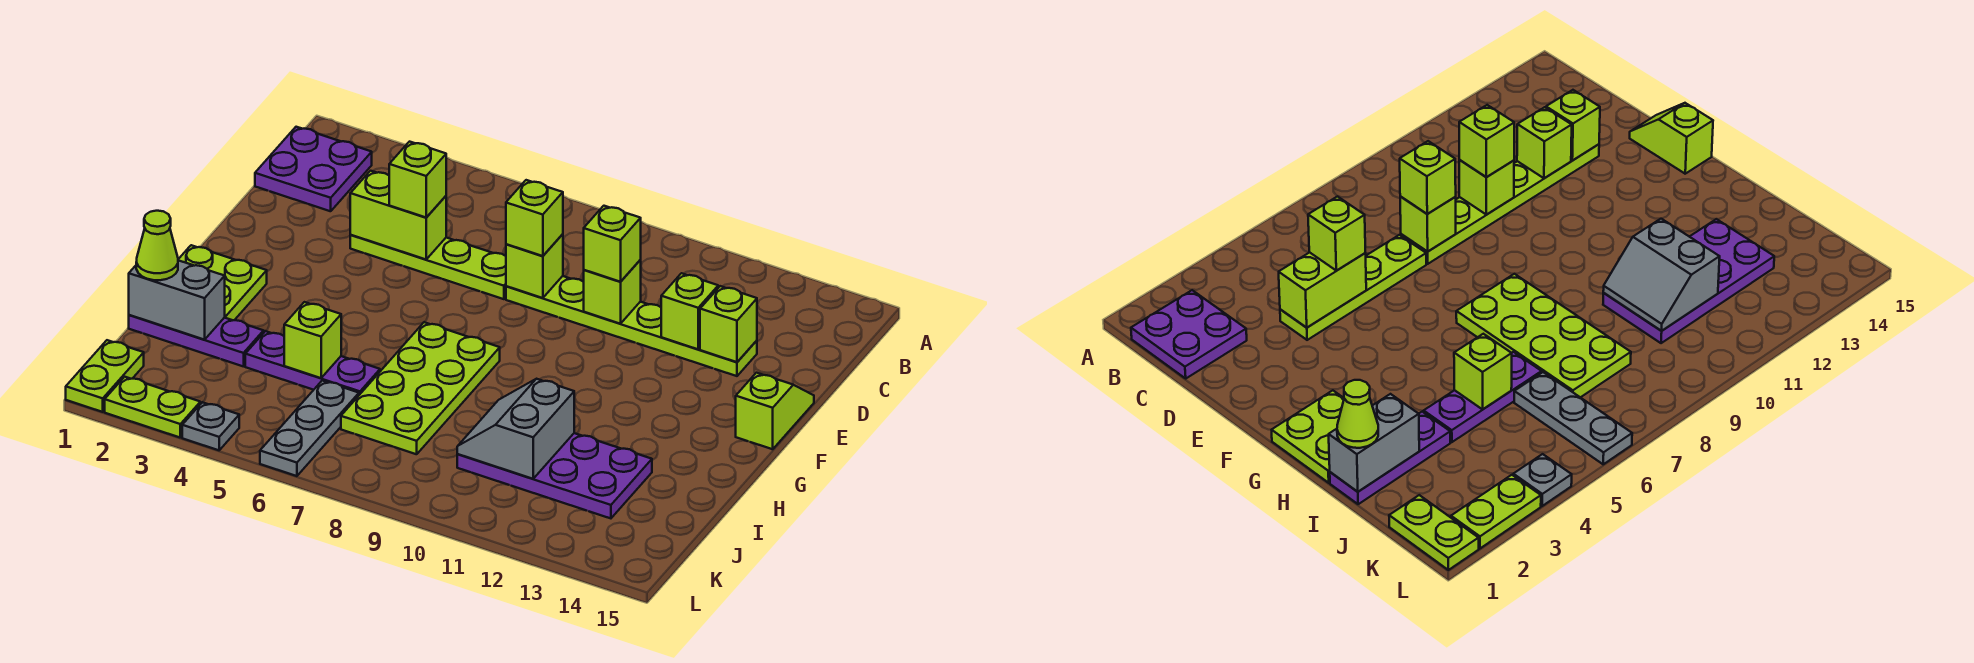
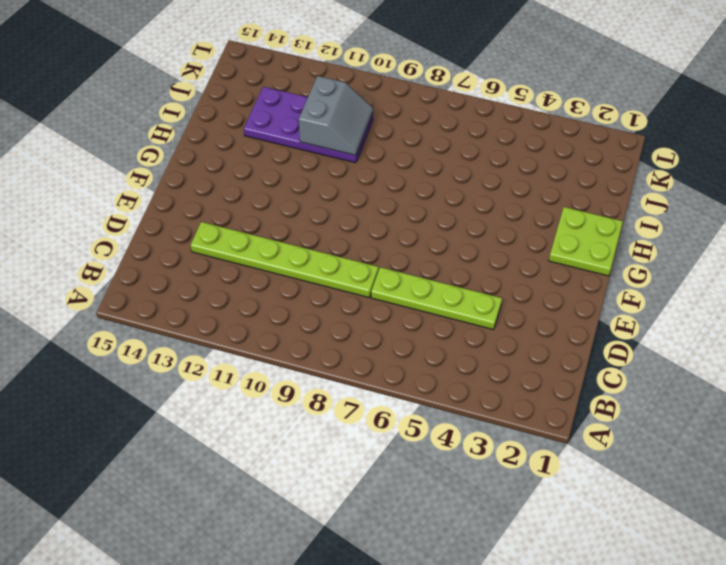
none -> purple plate B1:C2 level 1
none -> lime slope E15:F15 level 1 top F
none -> lime plate G7:J8 level 1

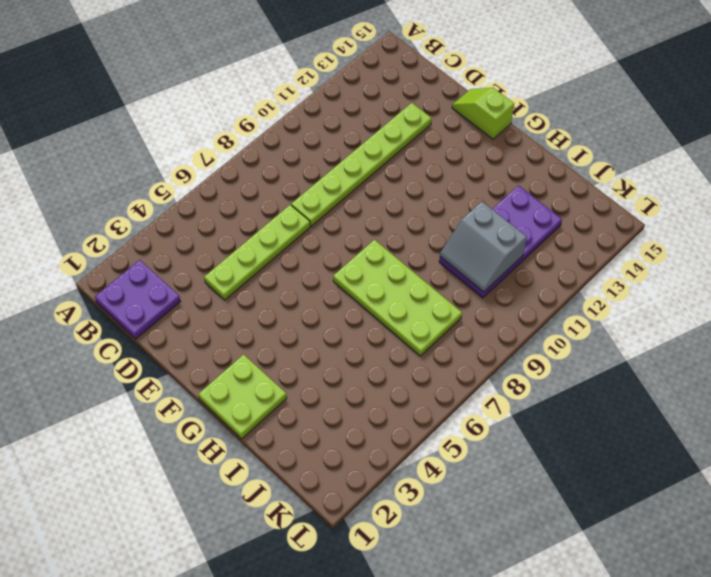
none -> purple plate I1:I3 level 1
none -> purple plate I4:I6 level 1
none -> grey plate J6:L6 level 1

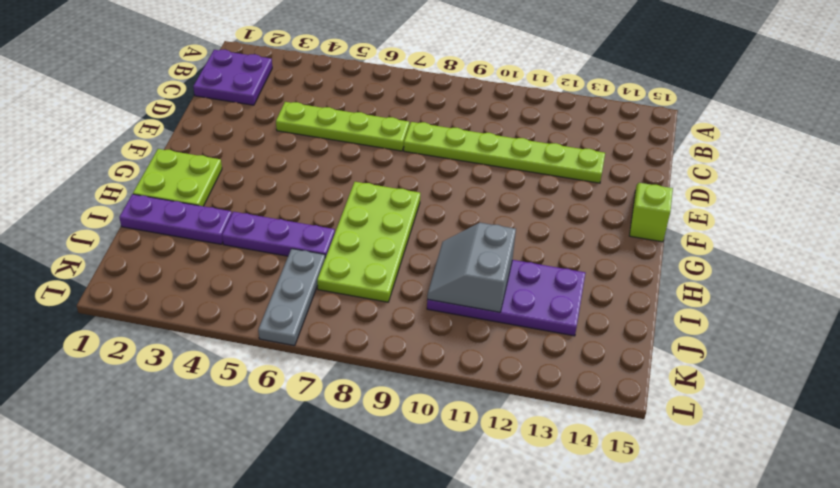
none -> lime plate K1:L1 level 1
none -> lime plate L2:L3 level 1
none -> grey plate L4 level 1

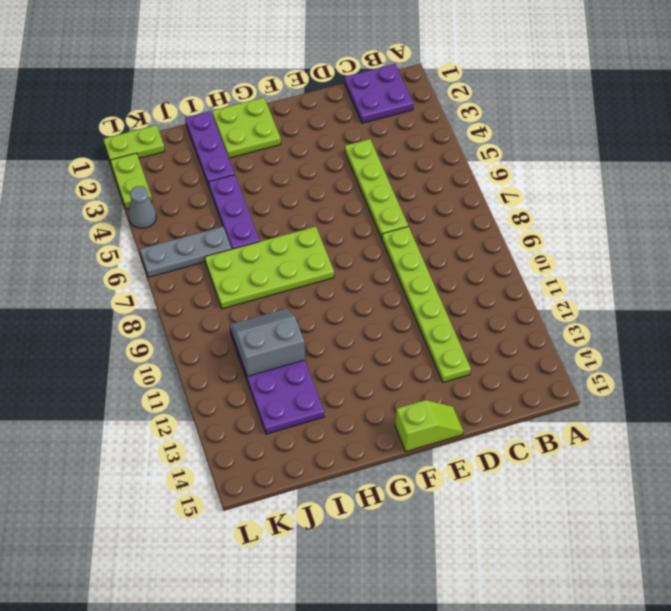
grey cone L4 level 1 -> grey plate L4 level 1
none -> lime brick D4:D5 level 2
none -> lime brick D8 level 2
none -> lime brick D10 level 2

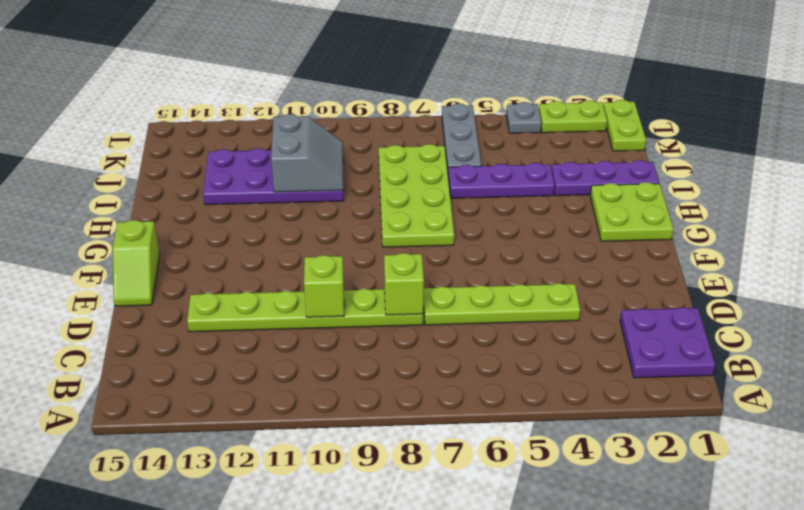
none -> lime brick D4:D5 level 2
none -> lime brick D12 level 2
none -> lime brick D13 level 2

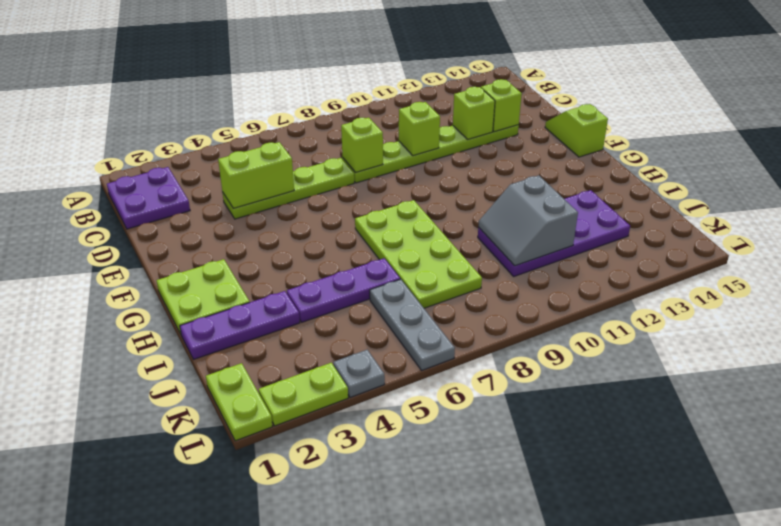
none -> grey brick I1:I2 level 2
none -> lime brick I5 level 2
none -> lime brick D5 level 3

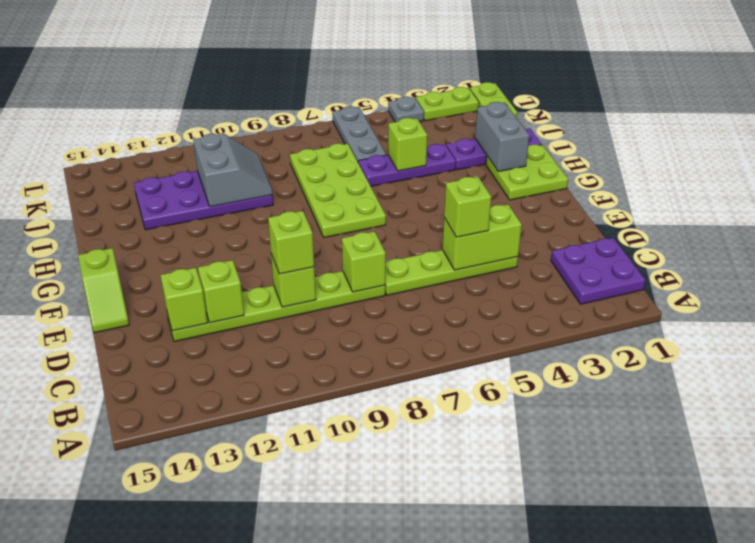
grey brick H2:I2 level 2 -> grey brick I1:I2 level 2
none -> lime brick D8 level 3
none -> lime cone I1 level 3

